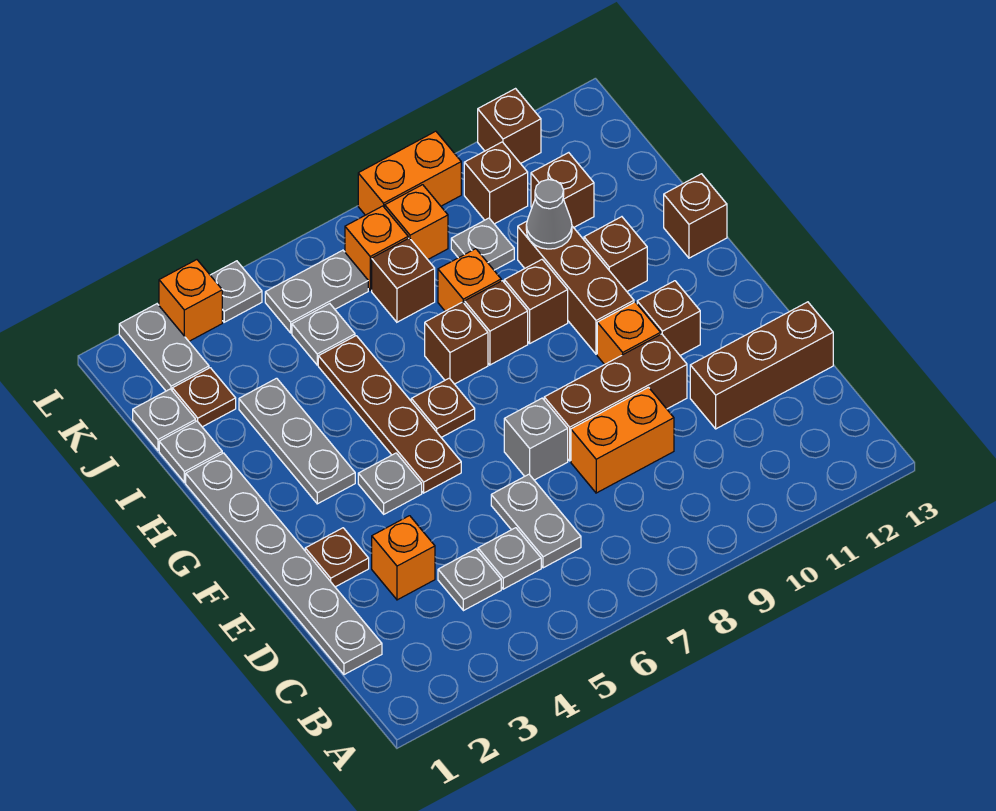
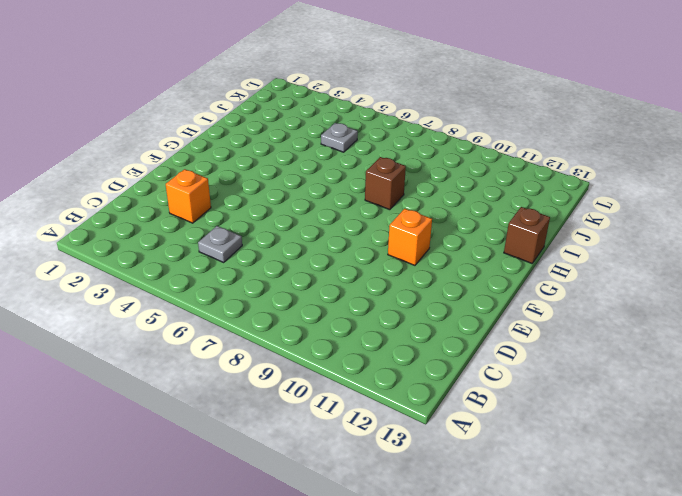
none -> grey plate C1:H1 level 1
none -> grey plate C4 level 1
none -> grey plate C6:D6 level 1
none -> orange brick D8:D9 level 1

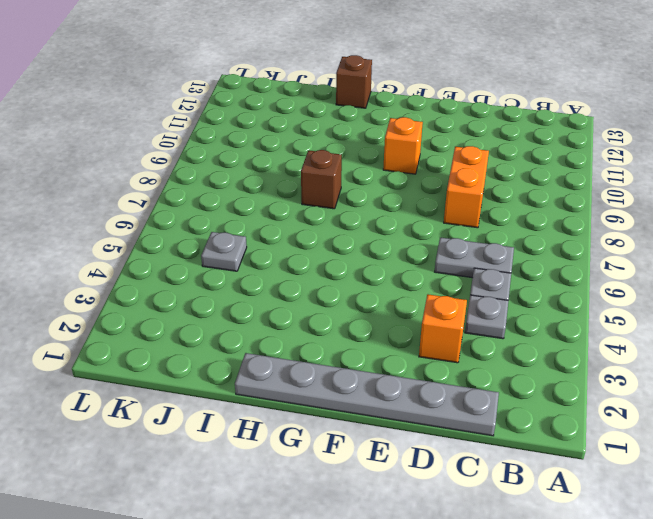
none -> brown brick D11:D13 level 1
none -> brown plate E2 level 1
none -> grey brick E7 level 1
none -> brown brick E8:E10 level 1

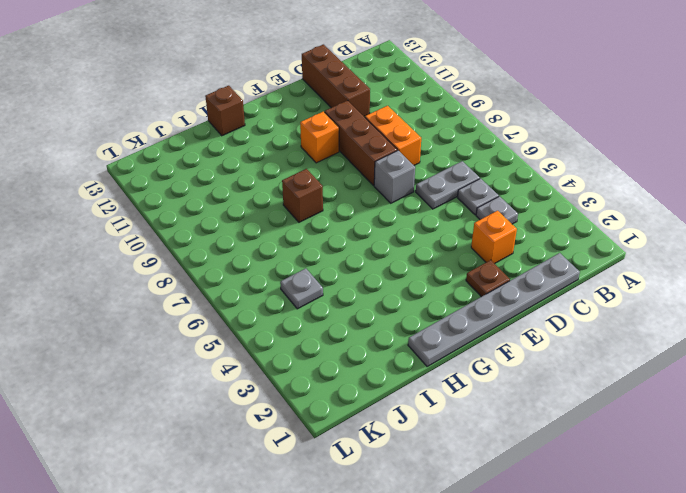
none -> grey plate F4 level 1
none -> brown plate F5:I5 level 1
none -> brown brick F11 level 1
none -> grey plate G3:I3 level 1

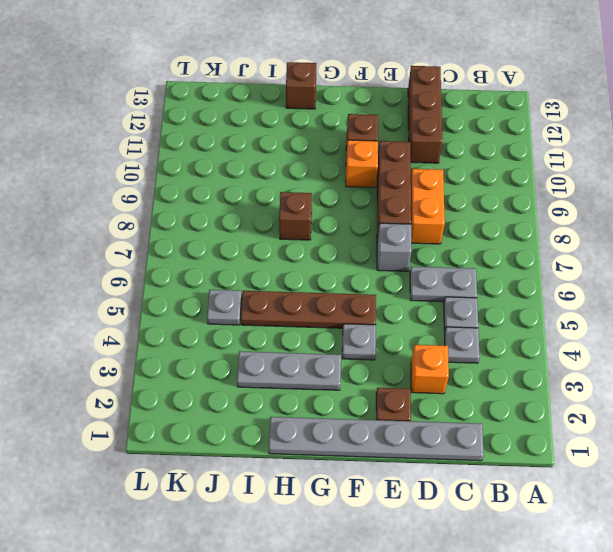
none -> brown plate G6 level 1
none -> brown brick G10:I10 level 1
none -> brown brick H7 level 1
none -> brown brick H9 level 1

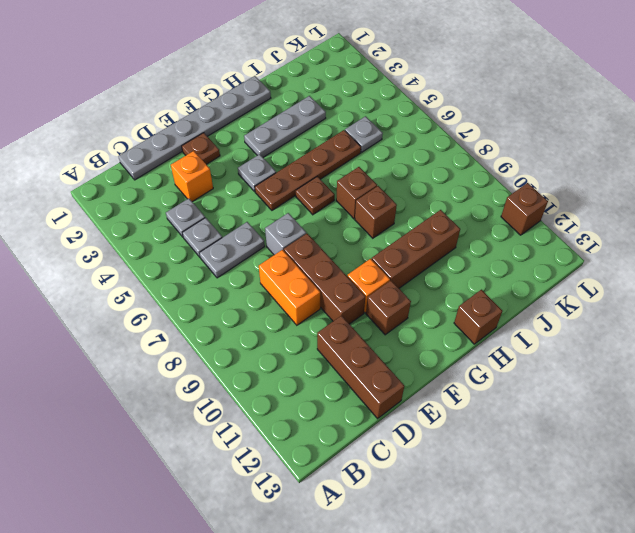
none -> brown brick H9 level 1
none -> brown brick H11 level 1
none -> grey plate I1 level 1
none -> orange brick I8 level 1

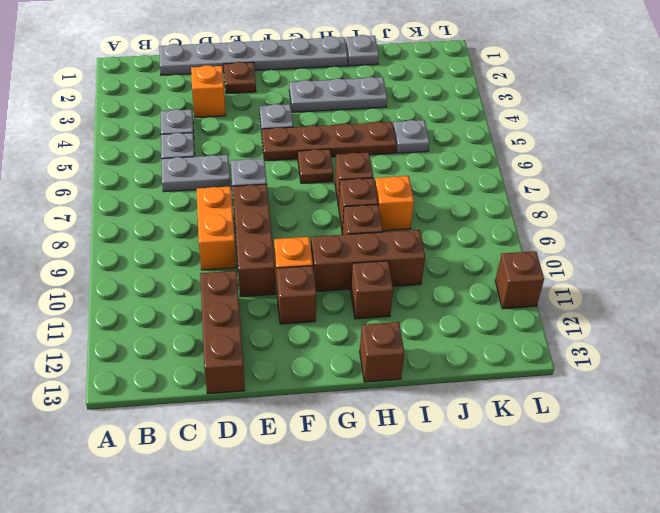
none -> grey plate J1 level 1
none -> brown plate J2 level 1
none -> brown brick J7 level 1
none -> grey plate J9 level 1

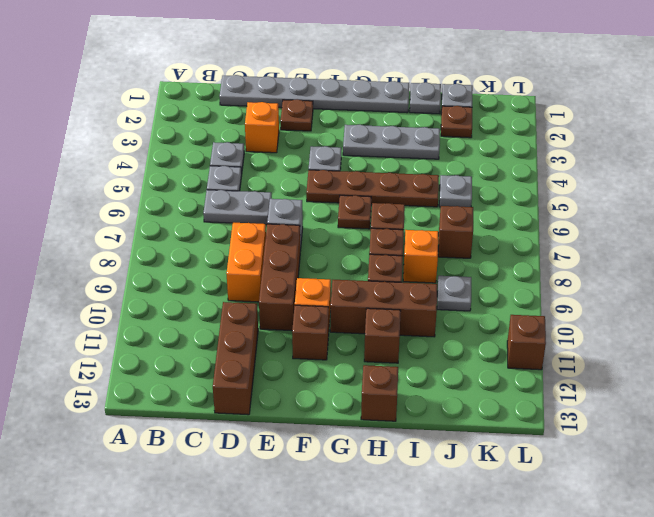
none -> brown brick J11 level 1
none -> grey plate K2:L2 level 1
none -> grey plate K5:K6 level 1
none -> orange brick K7 level 1

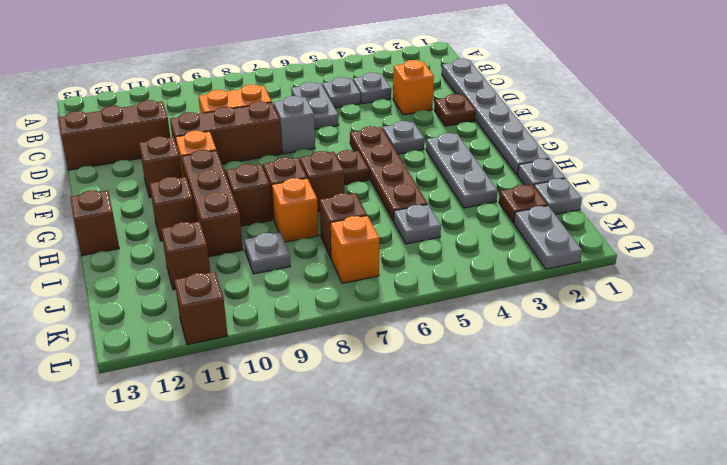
none -> grey plate K5:K6 level 1
none -> orange brick K8 level 1
none -> brown brick K10 level 1
none -> orange brick L3 level 1

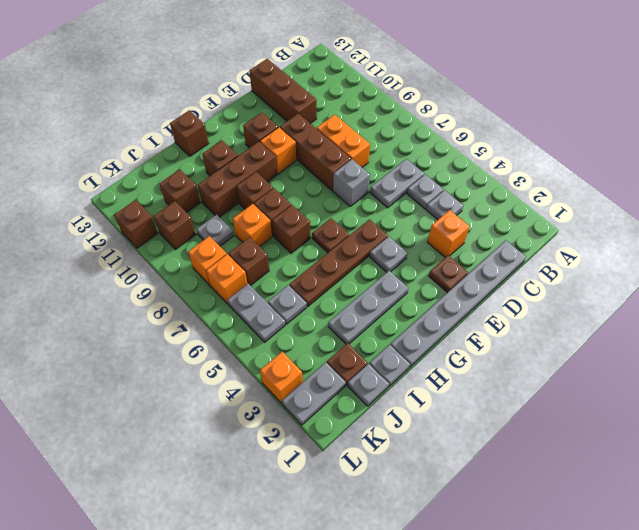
none -> grey plate L4 level 1
none -> orange brick L8:L9 level 1
none -> grey cone I10 level 2

